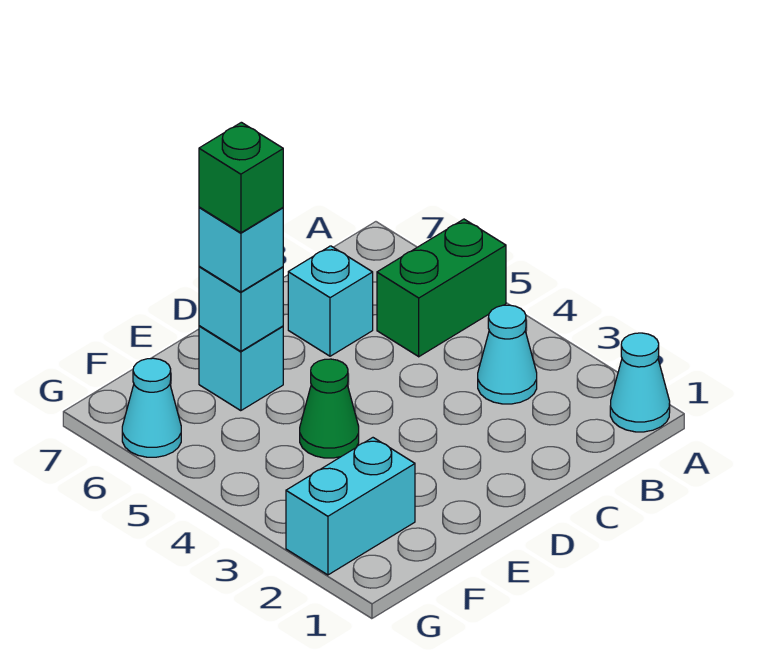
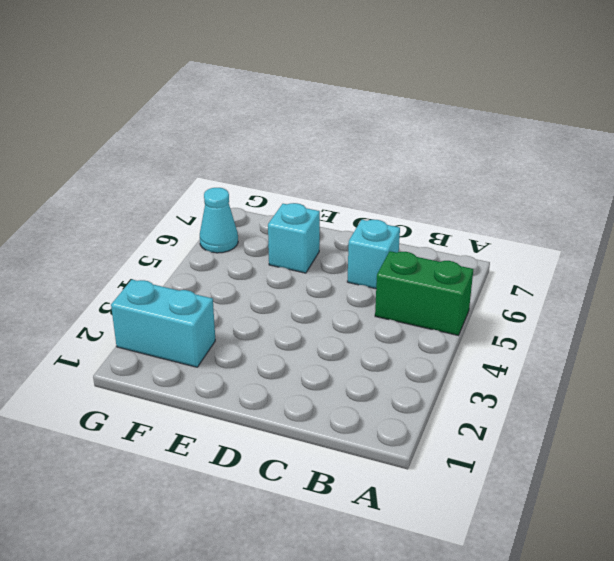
none -> cyan cone A1 level 1
none -> cyan cone B3 level 1

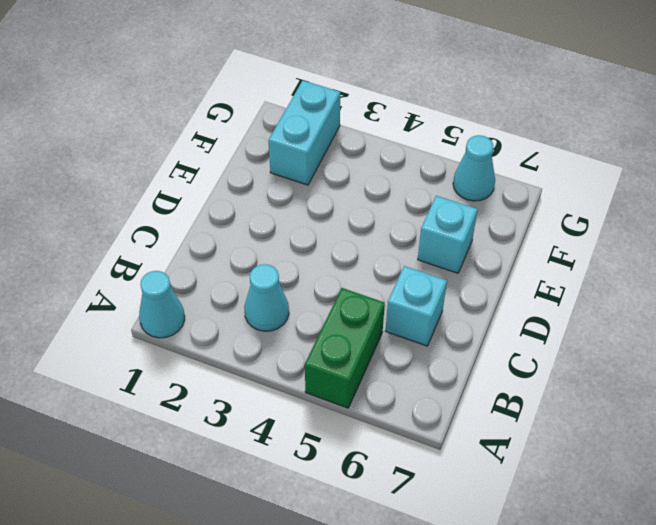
none -> green cone E4 level 1
none -> cyan brick E6 level 2

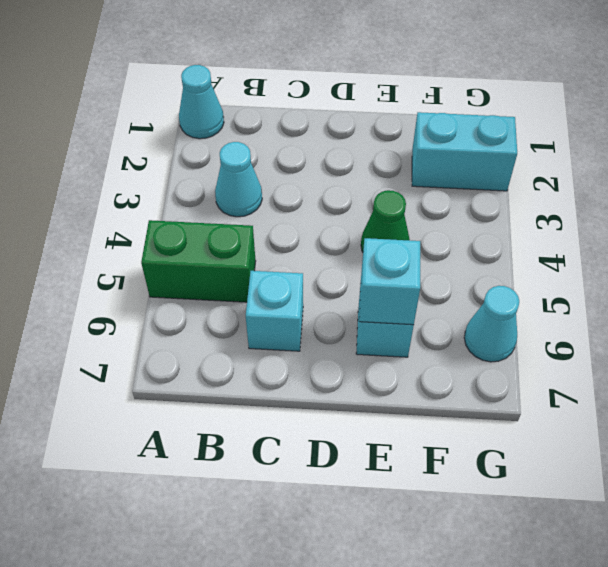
none -> cyan brick E6 level 3
none -> green brick E6 level 4

